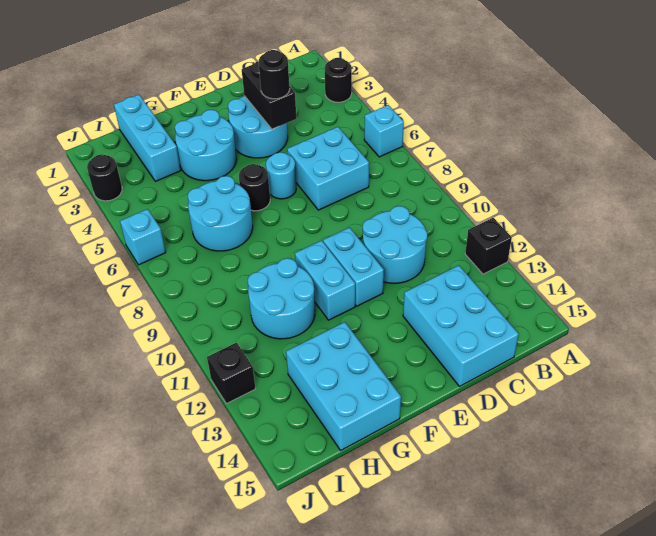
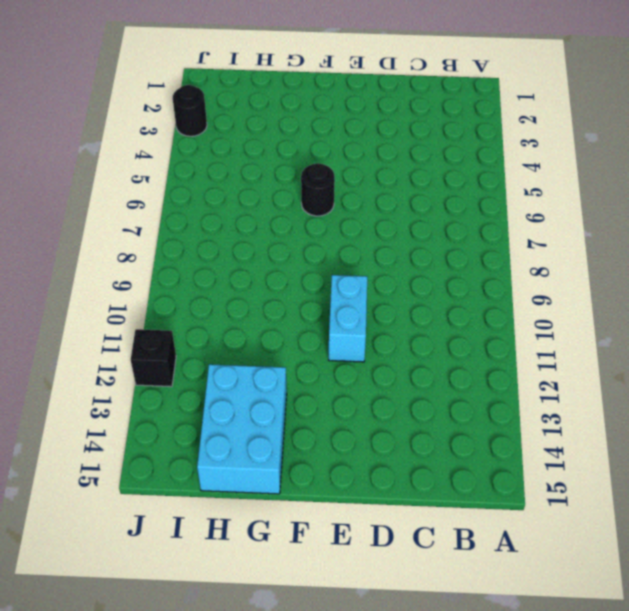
none -> black round brick A3 level 1
none -> cyan brick A6 level 1
none -> black brick A12 level 1

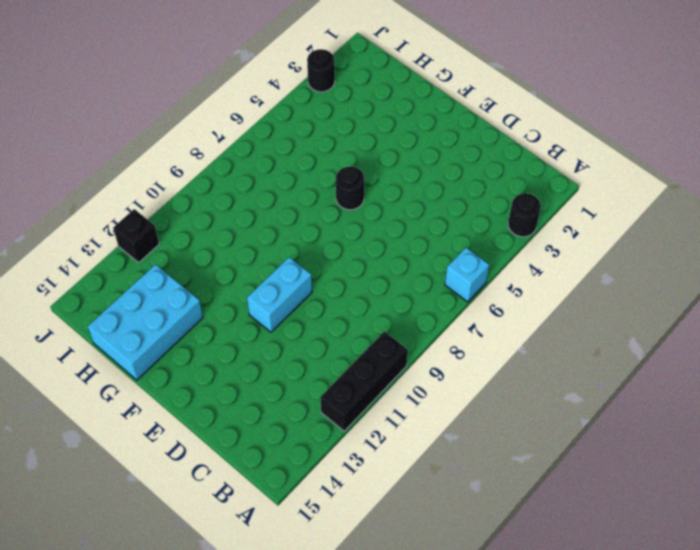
black brick A10:A12 level 1 -> black brick A12 level 1
none -> cyan brick C6:D7 level 1
none -> cyan round brick C10:D11 level 1
none -> cyan brick C13:D15 level 1

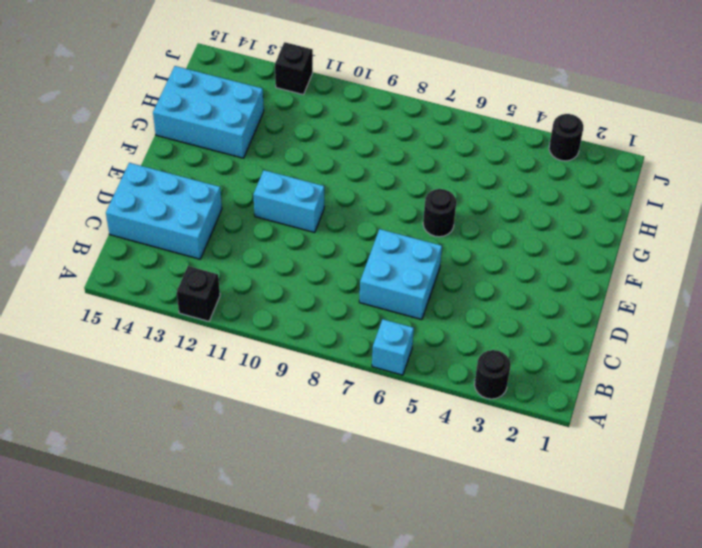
none -> cyan round brick C10:D11 level 1
none -> cyan round brick D3:E4 level 1
none -> cyan round brick E6 level 1

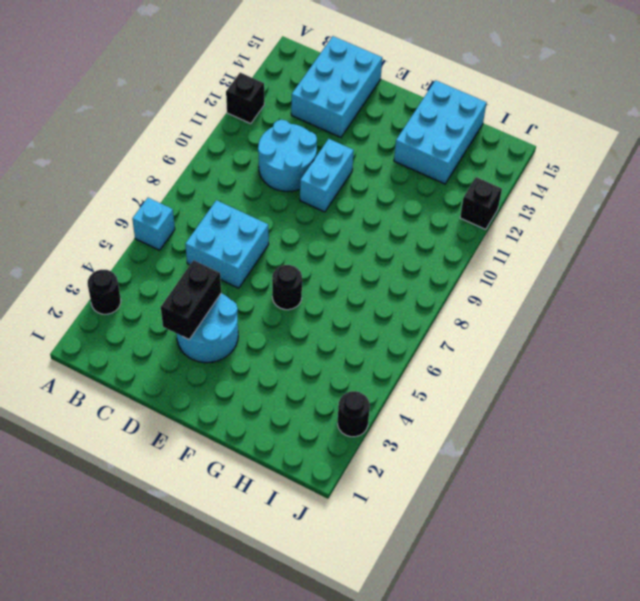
none -> cyan round brick E6 level 1
none -> cyan round brick F3:G4 level 1
none -> cyan brick F10:F11 level 1

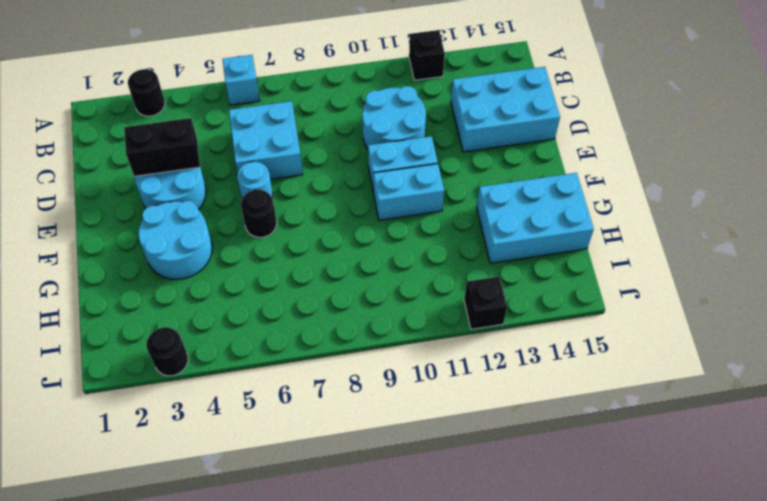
none -> cyan round brick G6:H7 level 1
none -> cyan round brick G10:H11 level 1
none -> cyan brick H1:H3 level 1

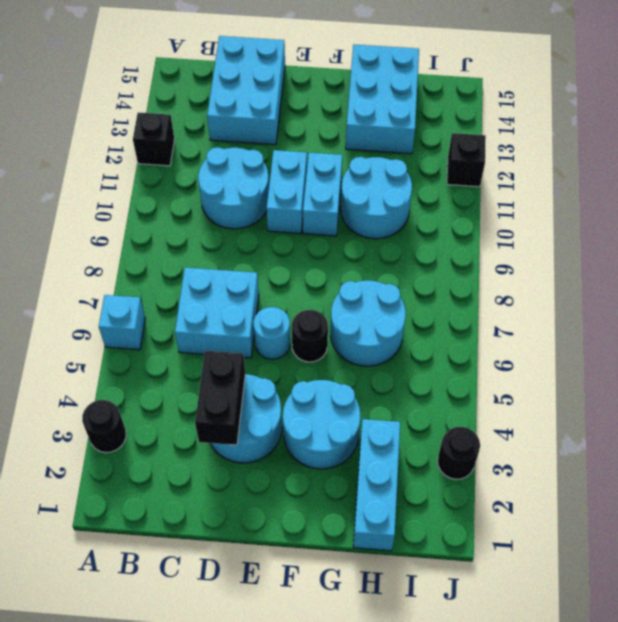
none -> cyan brick J6 level 1
none -> black round brick D4 level 3

